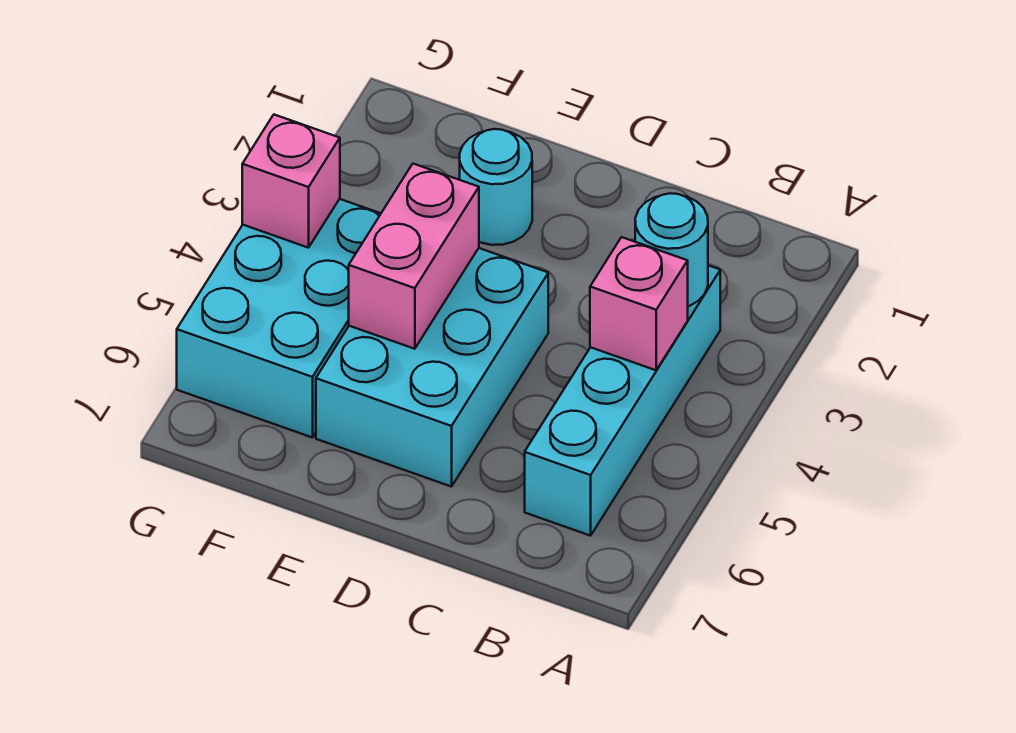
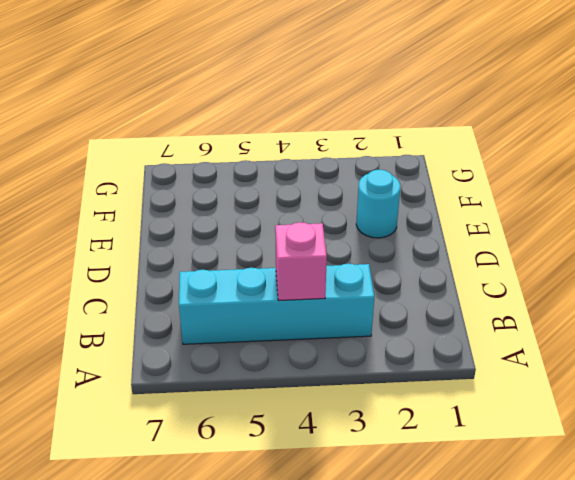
none -> cyan brick D4:E6 level 1
none -> cyan brick F4:G6 level 1

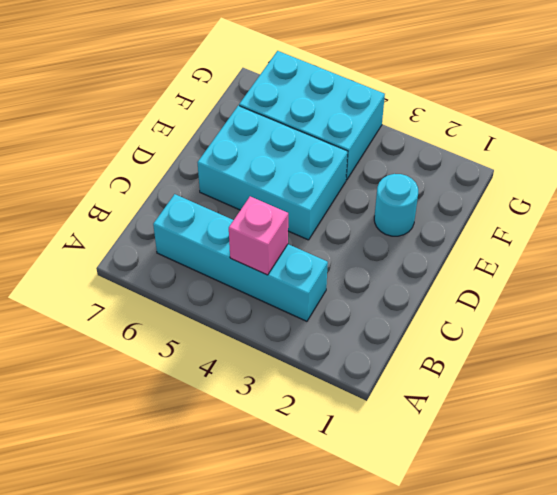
none -> cyan round brick B3 level 2
none -> pink brick E4:E5 level 2

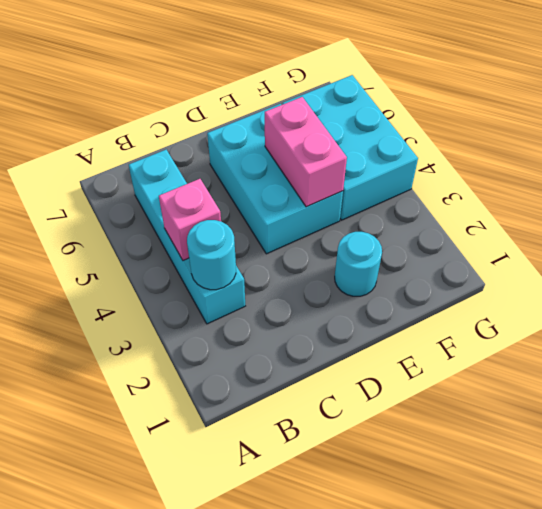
none -> pink brick G4 level 2

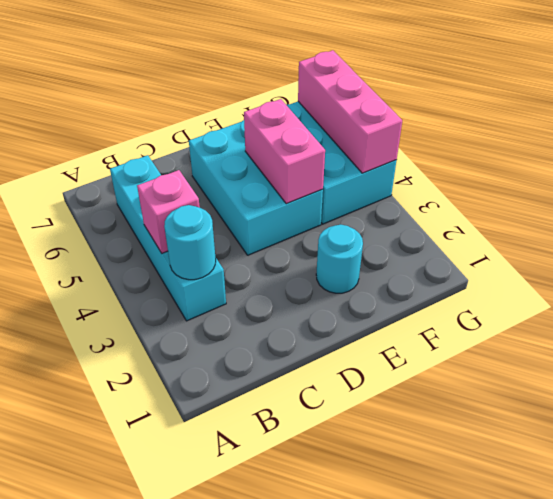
pink brick G4:G6 level 2 -> pink brick G4 level 2

